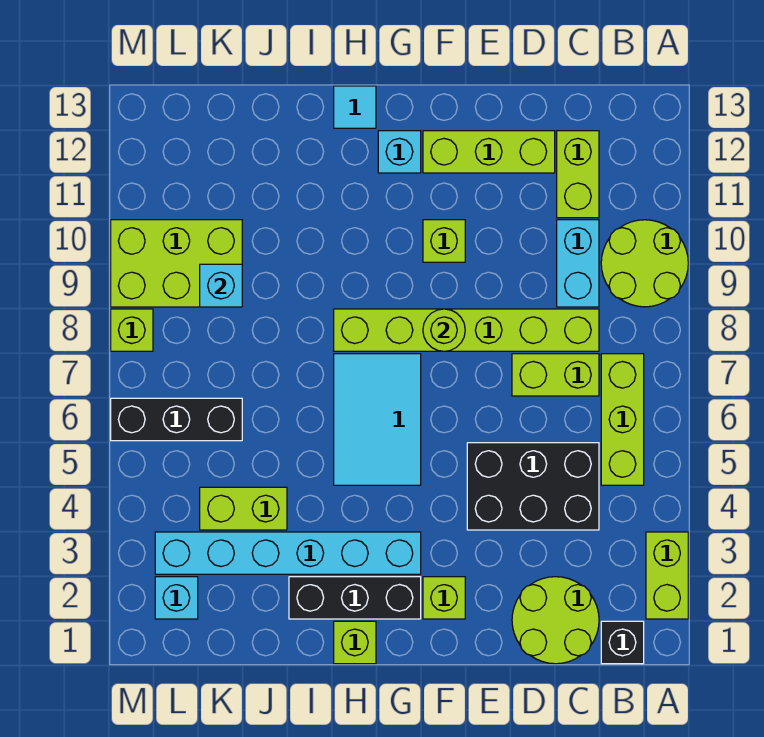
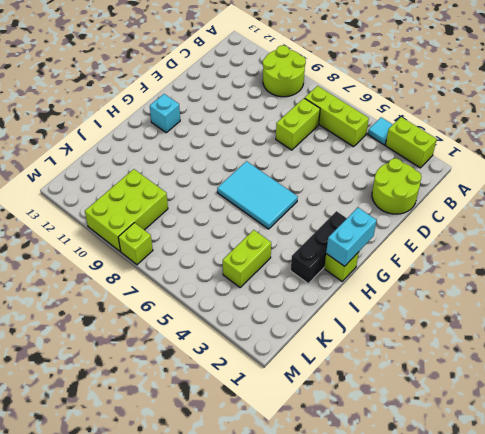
cyan tile A4 level 1 -> cyan tile H13 level 1
cyan brick G1:H1 level 2 -> cyan brick C9:C10 level 1
none -> black brick B1 level 1
none -> black brick C4:E5 level 1
none -> lime brick C8:H8 level 1

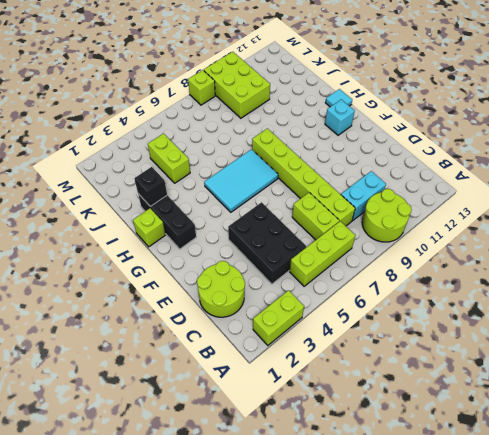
black brick I2 level 2 -> black brick B1 level 1
none -> lime brick C11:C12 level 1
none -> lime brick D12:F12 level 1
none -> lime brick F2 level 1

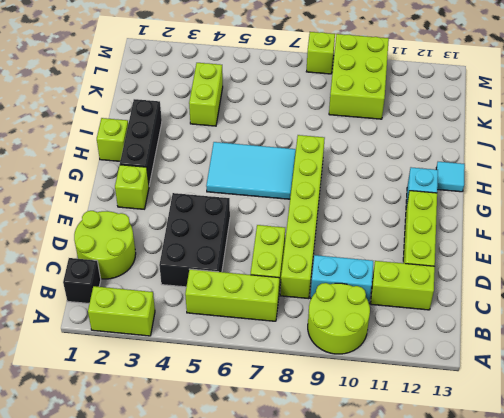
none -> lime brick F10 level 1
none -> cyan brick G3:L3 level 1
none -> black brick K6:M6 level 1

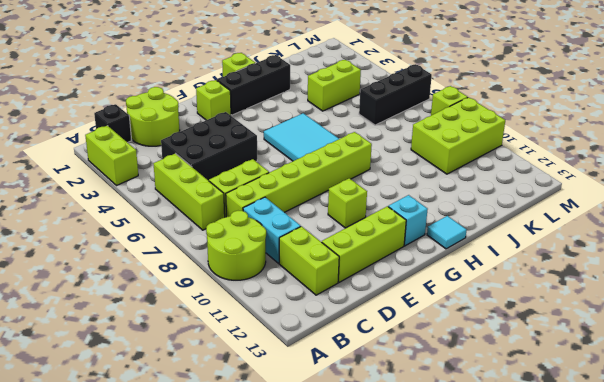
none -> cyan brick G3:L3 level 1
none -> cyan brick L2 level 1
none -> lime round brick F8 level 2

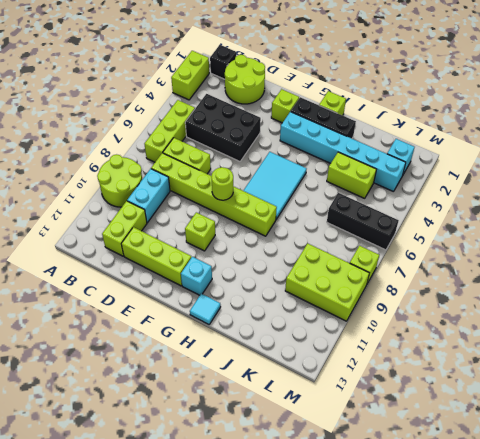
none -> cyan brick K9 level 2

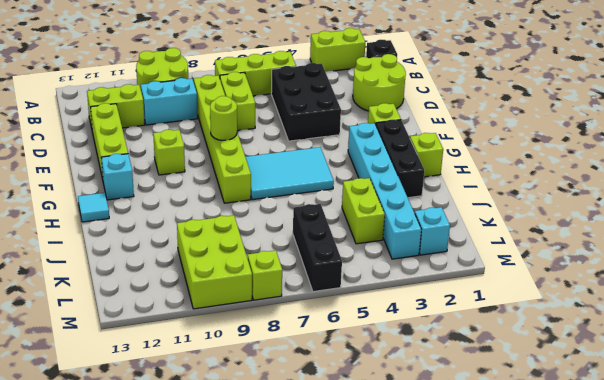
none -> cyan brick K9 level 2

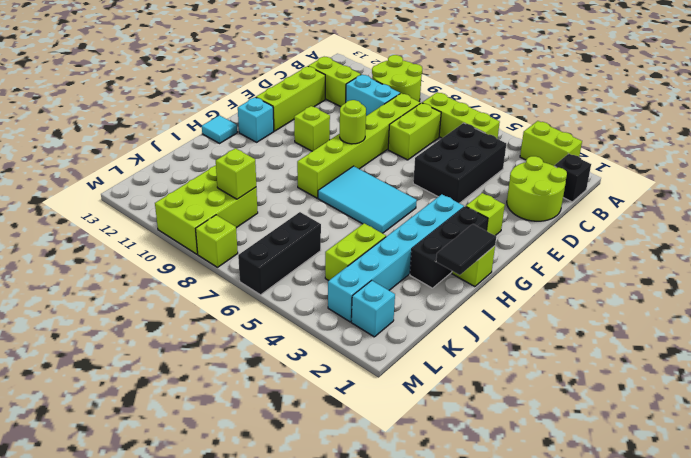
black tile H1:I1 level 2 -> none
lime brick K9 level 2 -> cyan brick K9 level 2

